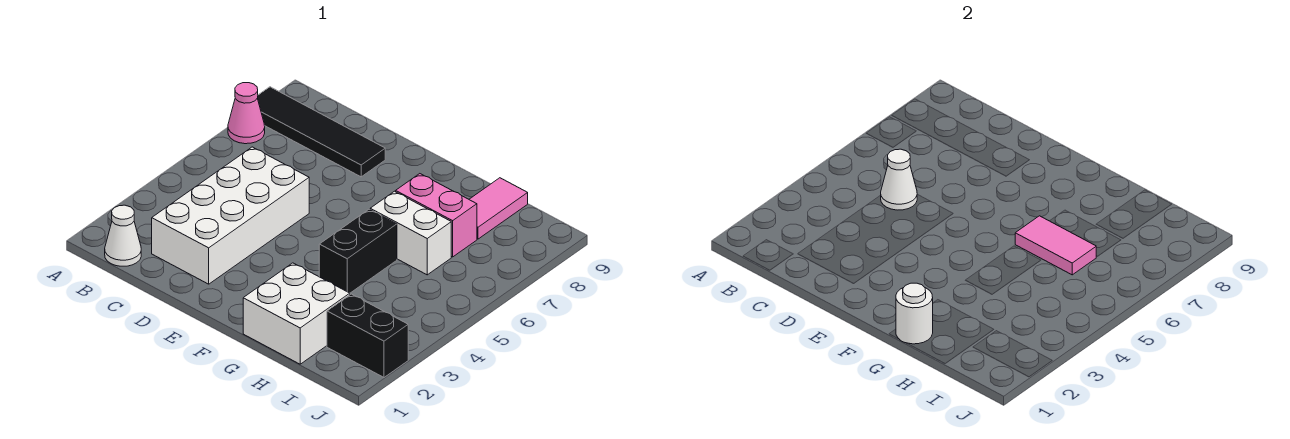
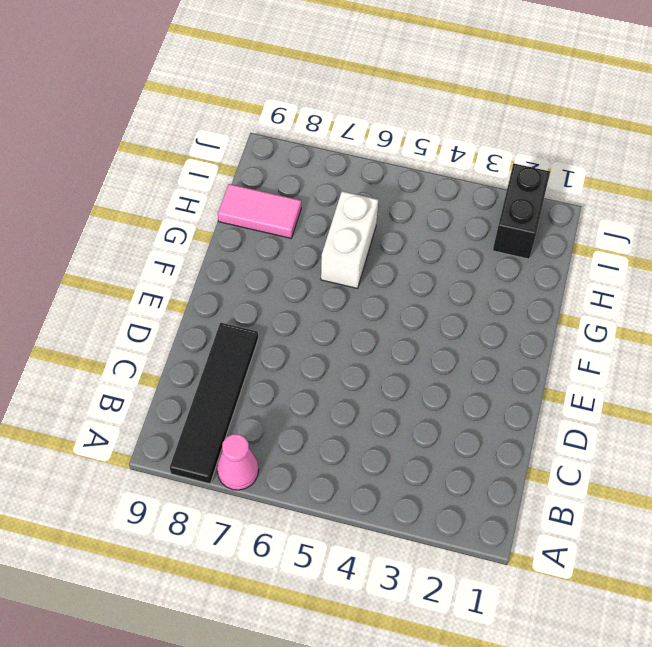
none -> white cone B1 level 1
none -> white brick C2:D5 level 1
none -> white brick G1:H2 level 1

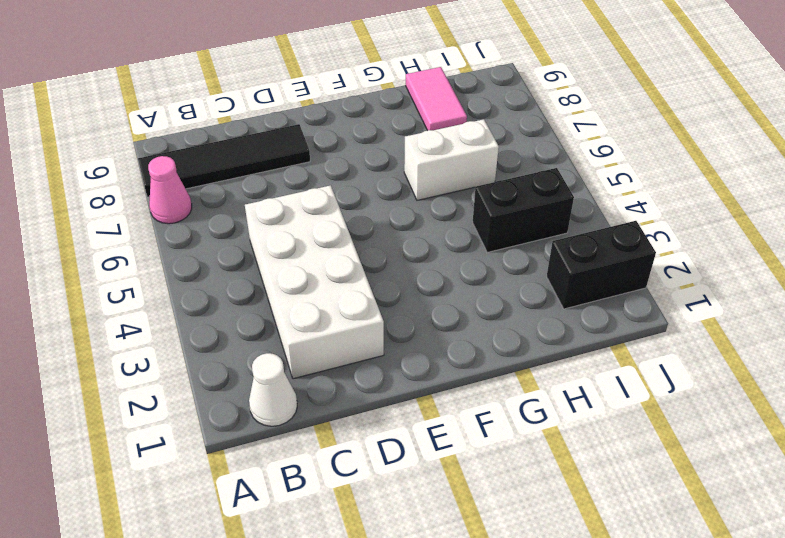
black brick H4:I4 level 1 -> black brick G4:G5 level 1
none -> white brick G1:H2 level 1
none -> pink brick G7:H7 level 1
none -> white cone C5 level 2

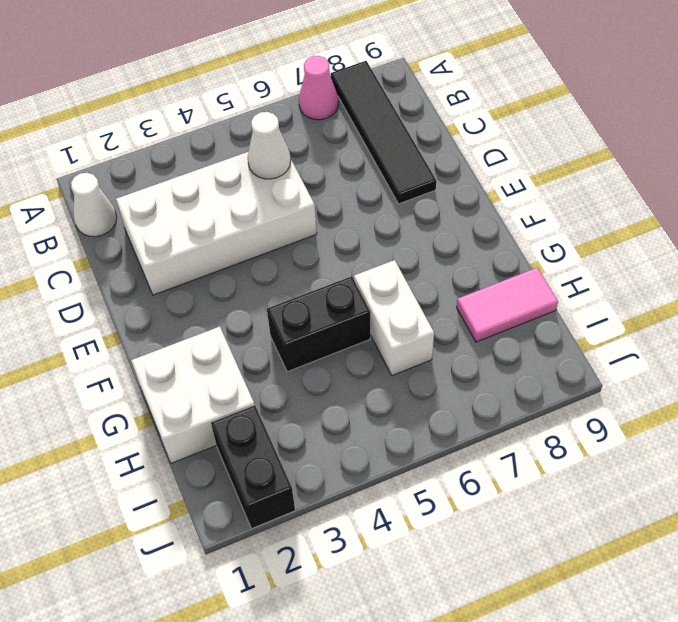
none -> pink brick G7:H7 level 1
none -> white round brick G1 level 2
none -> pink tile G6:H6 level 2

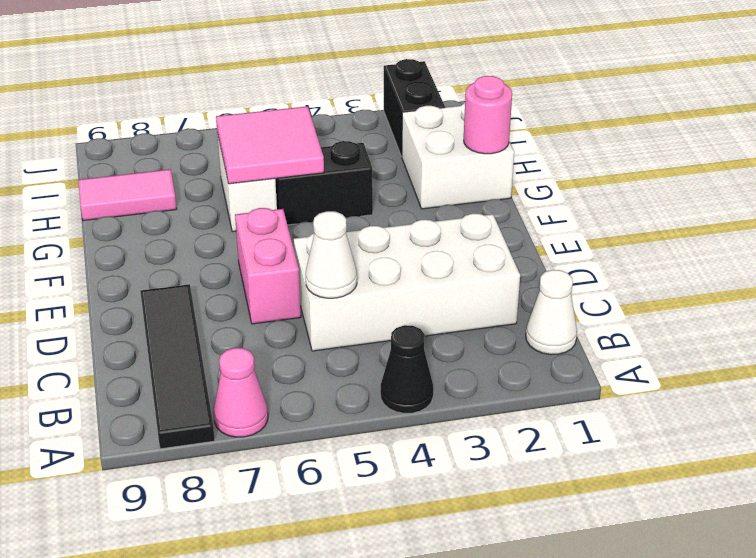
black cone A4 level 1 -> none
pink brick D6:E6 level 1 -> pink brick G7:H7 level 1
pink round brick G1 level 2 -> white round brick G1 level 2
pink tile G5:H6 level 2 -> pink tile G6:H6 level 2

